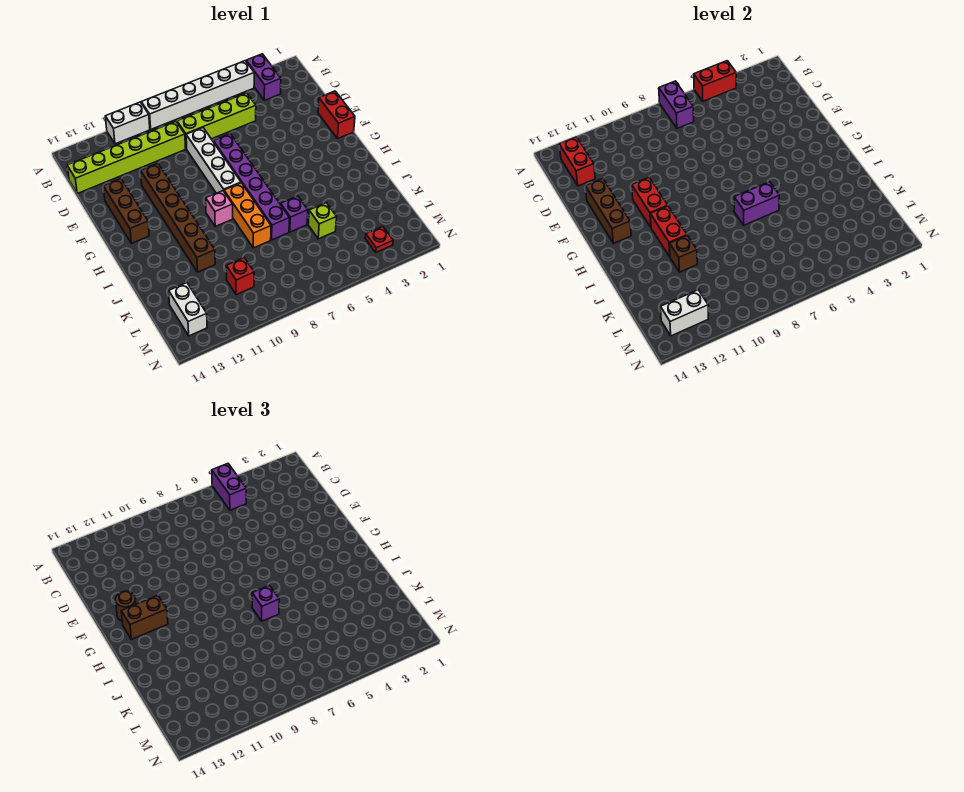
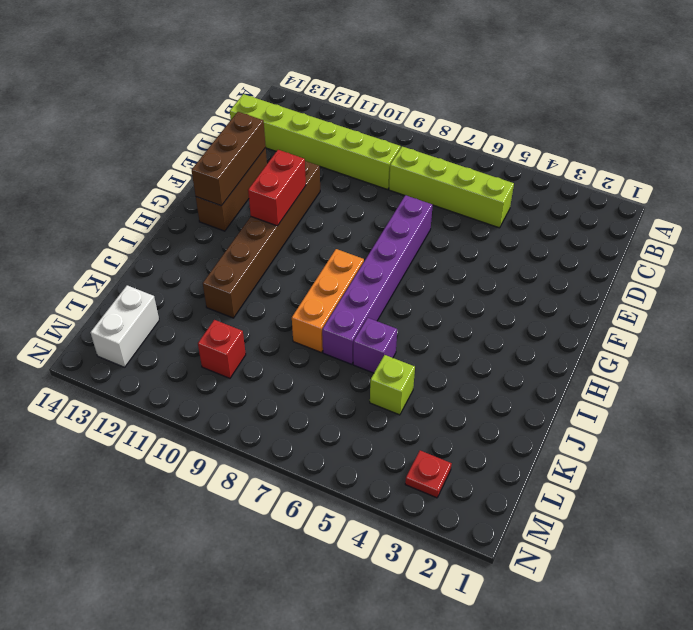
none -> purple brick A3:B3 level 1
none -> white brick A4:A9 level 1
none -> white brick A10:A11 level 1
none -> white brick D8:G8 level 1

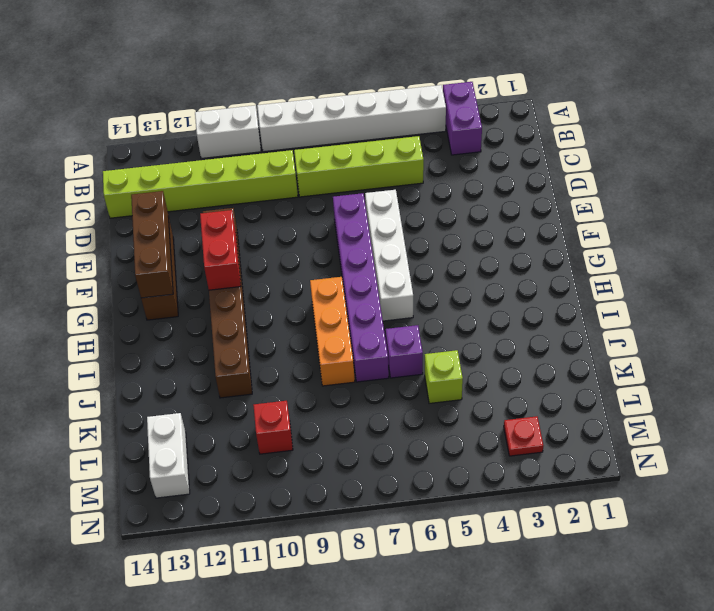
white brick E6:H6 level 1 -> white brick D8:G8 level 1
none -> red brick E1:F1 level 1
none -> pink brick H9 level 1
none -> red brick A4:A5 level 2
none -> purple brick A7:B7 level 2

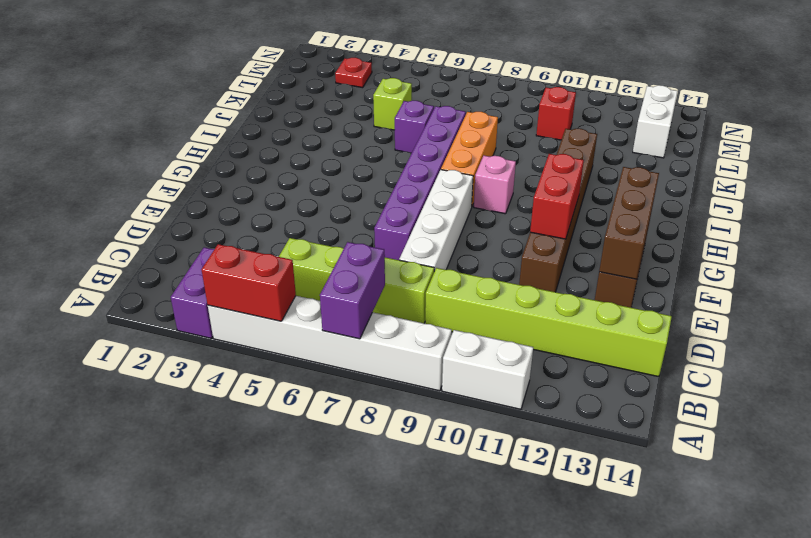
none -> red brick E1:F1 level 1
none -> red brick B13:C13 level 2
none -> red brick H11:I11 level 2
none -> purple brick I6:I7 level 2

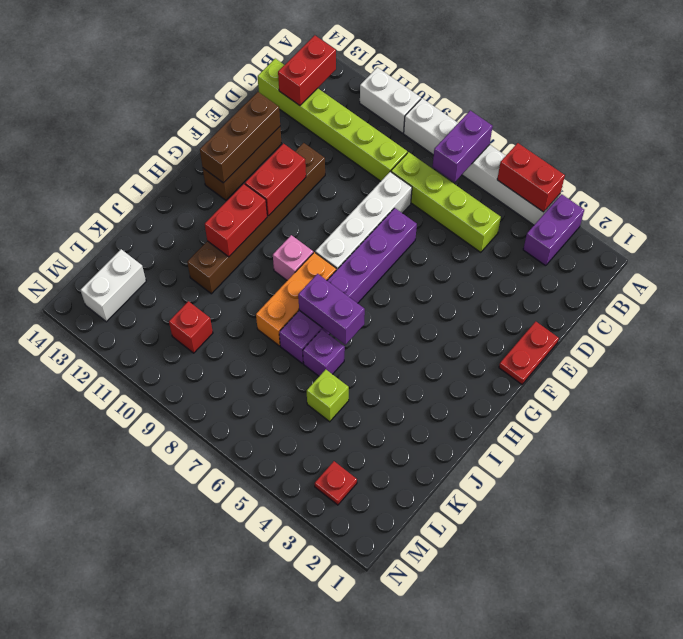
red plate E1:F1 level 1 -> red brick E1:F1 level 1
none -> brown brick J11 level 2
none -> white brick M12:M13 level 2
none -> purple brick A5:B5 level 3
none -> brown round brick F13 level 3

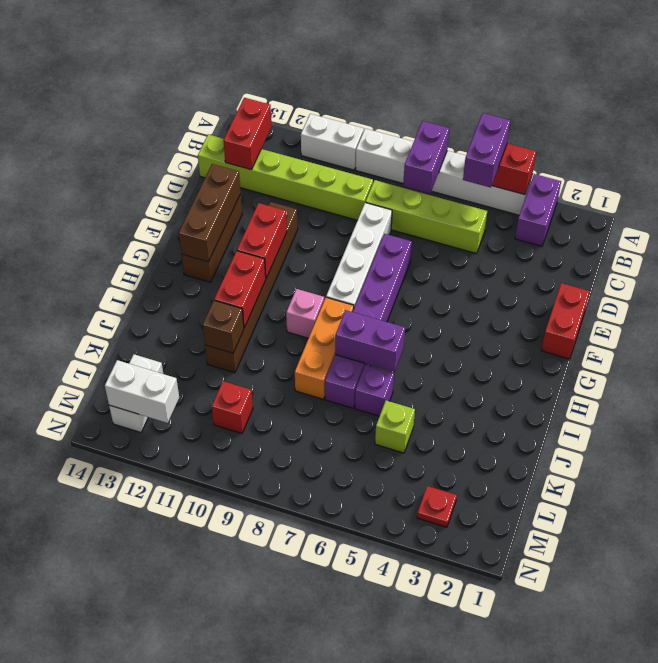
none -> brown round brick F13 level 3
none -> brown brick G12:G13 level 3
none -> purple brick I7 level 3

